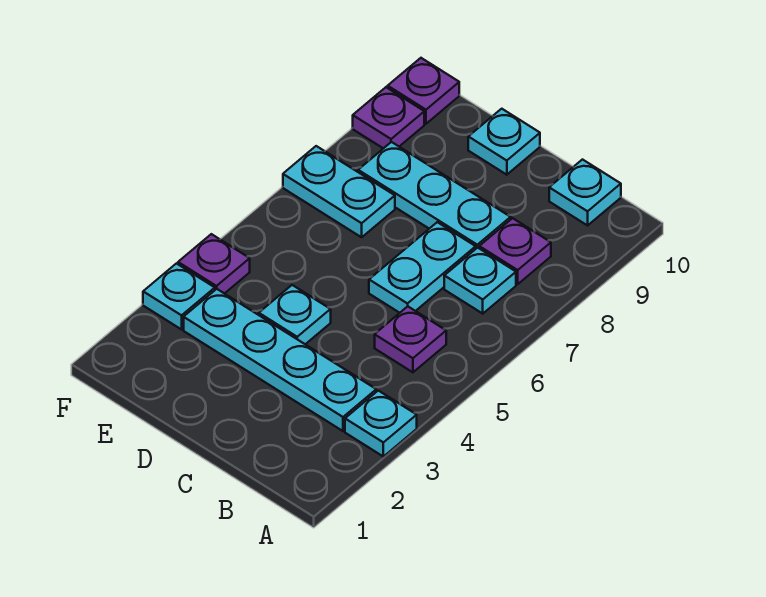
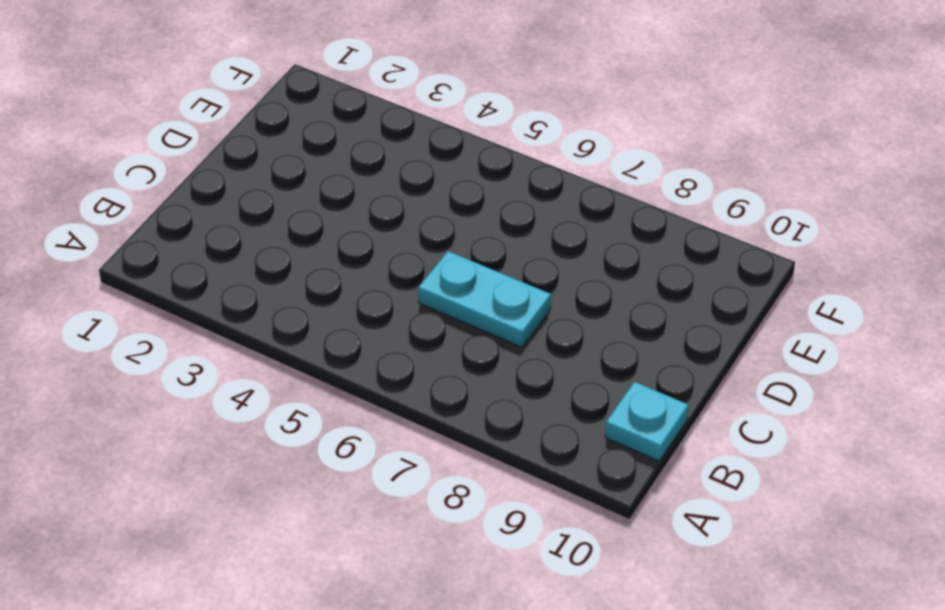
none -> cyan plate A3 level 1
none -> cyan plate B3:E3 level 1
none -> purple plate B5 level 1

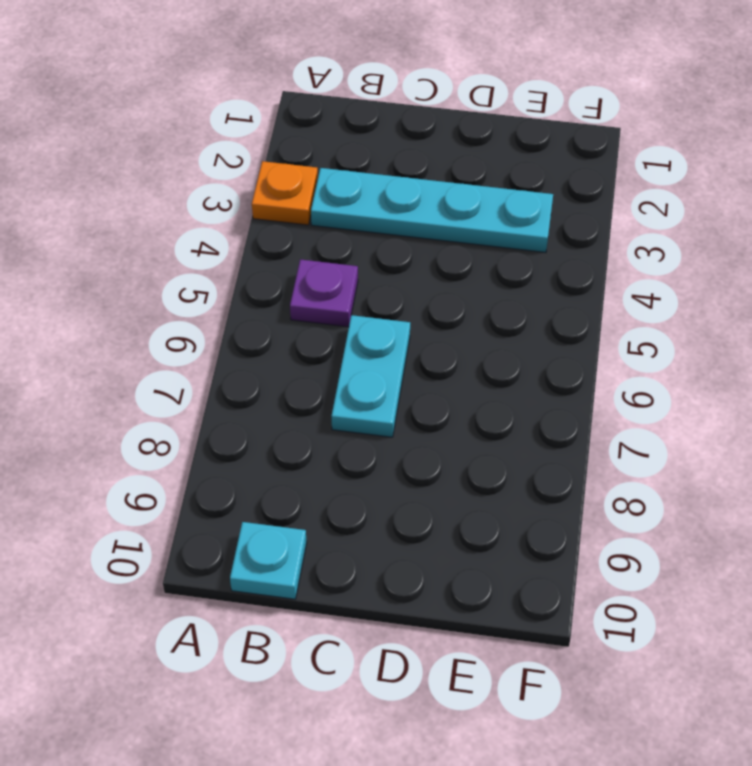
orange plate A3 level 1 -> cyan plate A3 level 1
none -> cyan plate B7 level 1
none -> purple plate B8 level 1
none -> cyan plate C8:E8 level 1

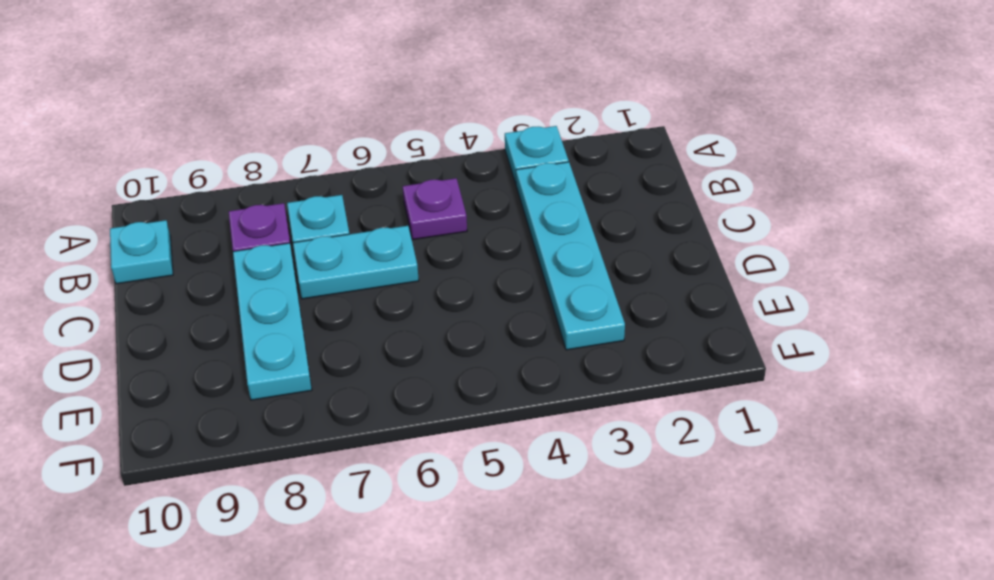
none -> cyan plate D4 level 1
none -> cyan plate D10 level 1
none -> cyan plate E7:F7 level 1

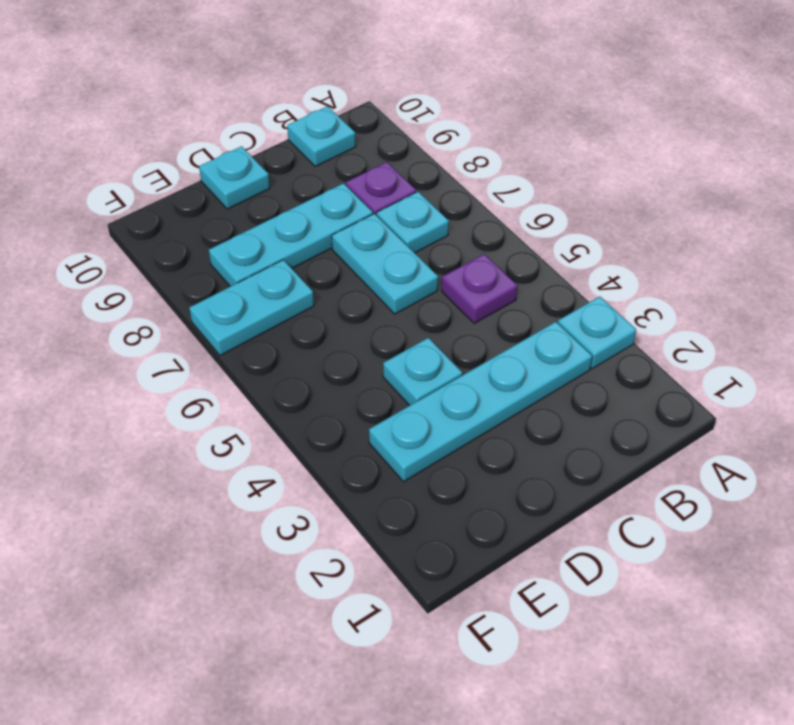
none -> cyan plate F3 level 1
none -> purple plate F4 level 1
none -> purple plate F9 level 1

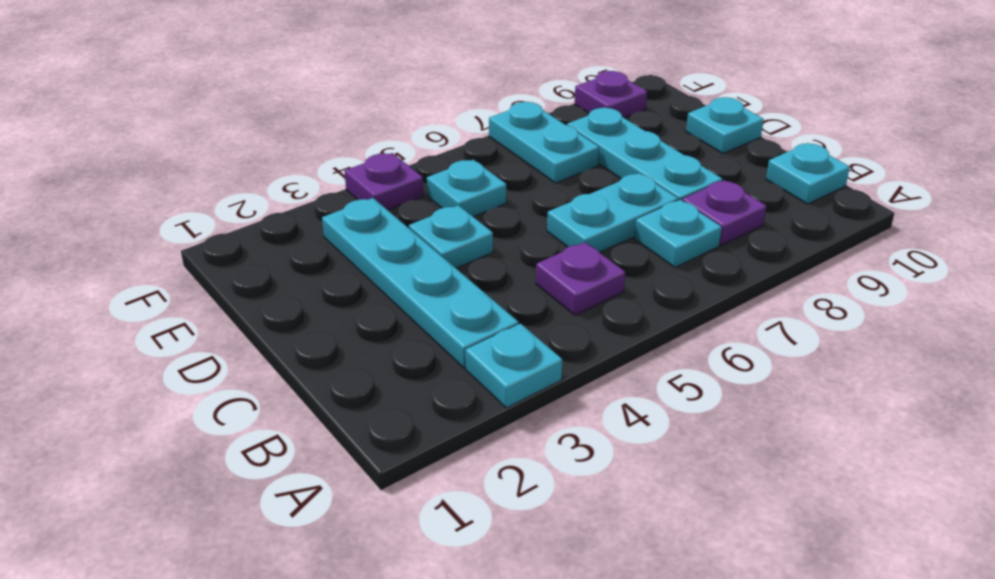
cyan plate E5 level 1 -> cyan plate F3 level 1
none -> purple plate F10 level 1

